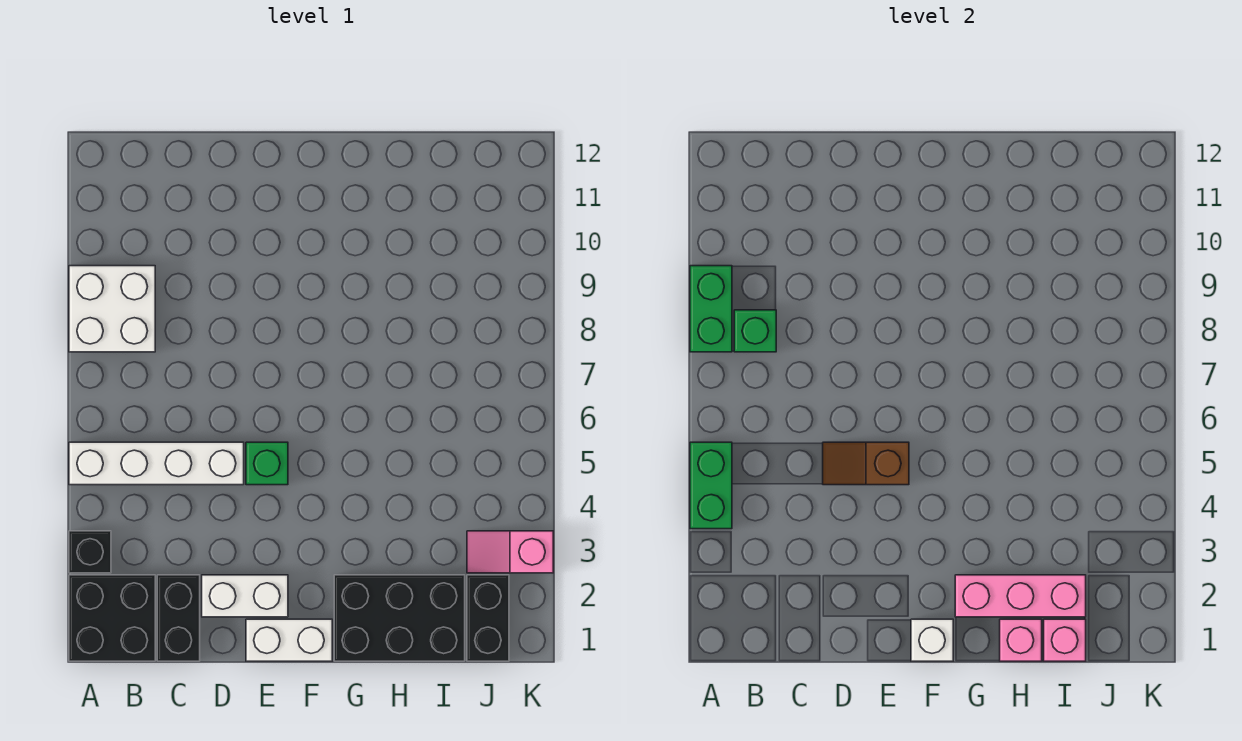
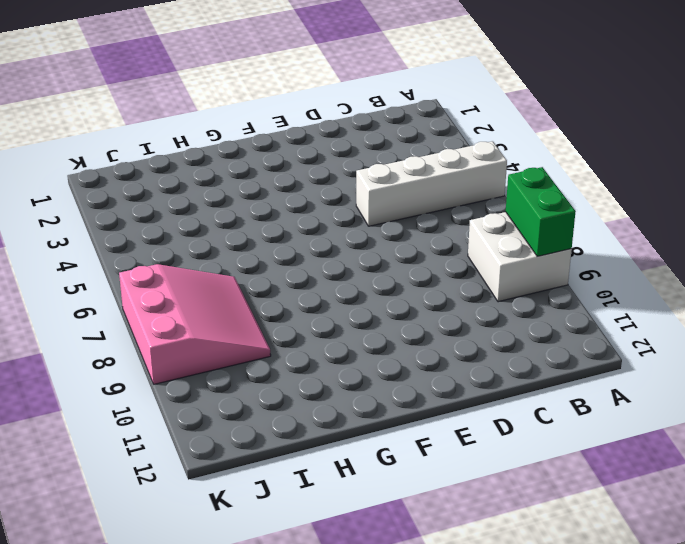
pink slope I7:K9 level 1 top K -> none
none -> black brick A1:B2 level 1
none -> black brick A3 level 1
none -> black brick C1:C2 level 1

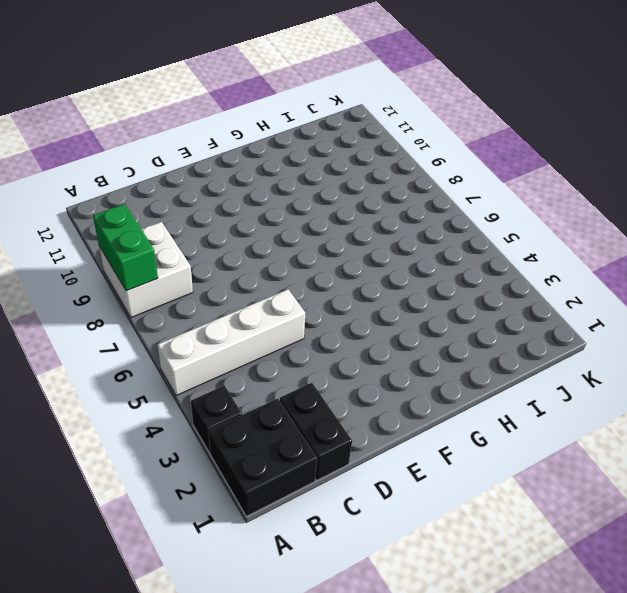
none -> white brick D2:E2 level 1
none -> white brick E1:F1 level 1
none -> green brick E5 level 1

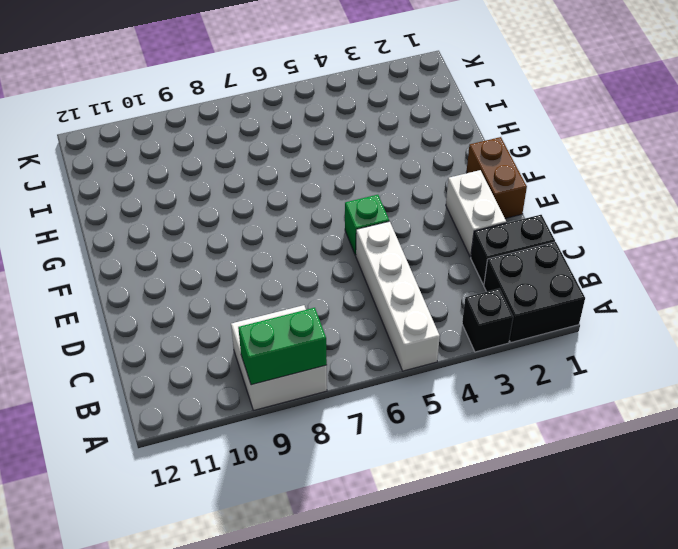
brown brick E1:F1 level 1 -> white brick E1:F1 level 1
none -> black brick G1:I2 level 1
none -> black brick J1:J2 level 1
none -> pink slope J3:K3 level 1 top K

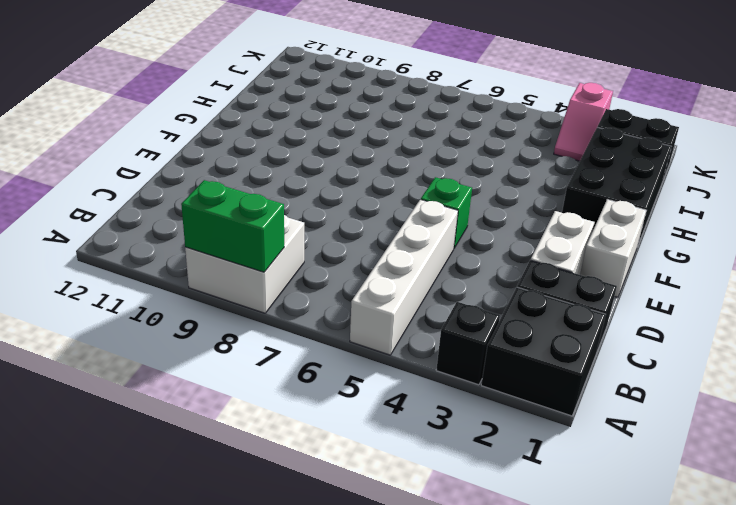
none -> green brick A4:A5 level 2
none -> green brick B8 level 2
none -> brown slope D5:E5 level 2 top E

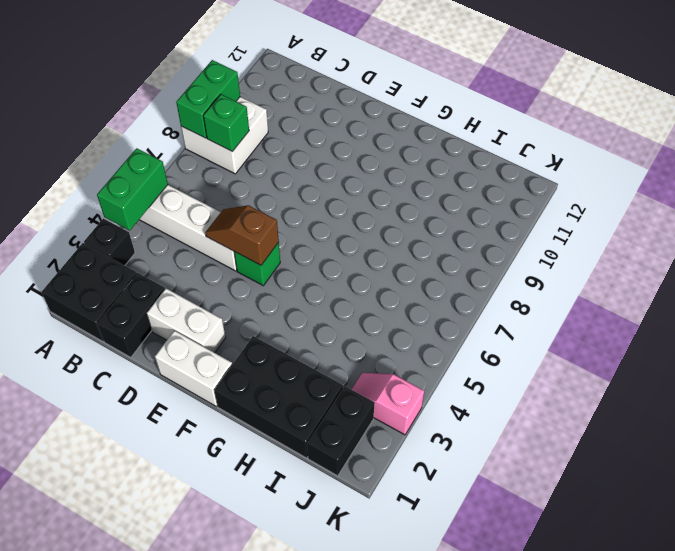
none -> white brick F1 level 2
none -> pink brick G2:I2 level 2
none -> pink brick H1 level 2

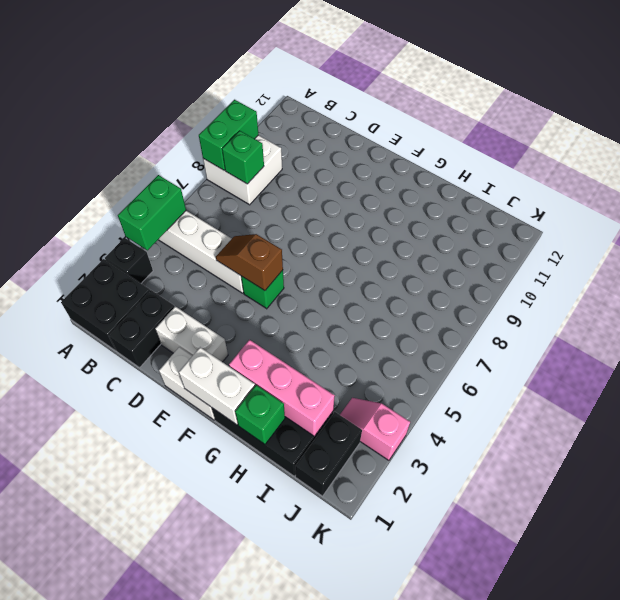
white brick F1:G1 level 2 -> white brick F1 level 2
green brick H1 level 2 -> pink brick H1 level 2
none -> pink brick I1 level 2

